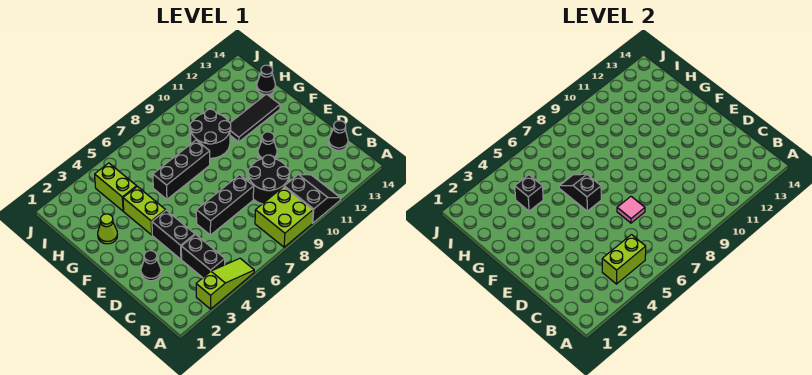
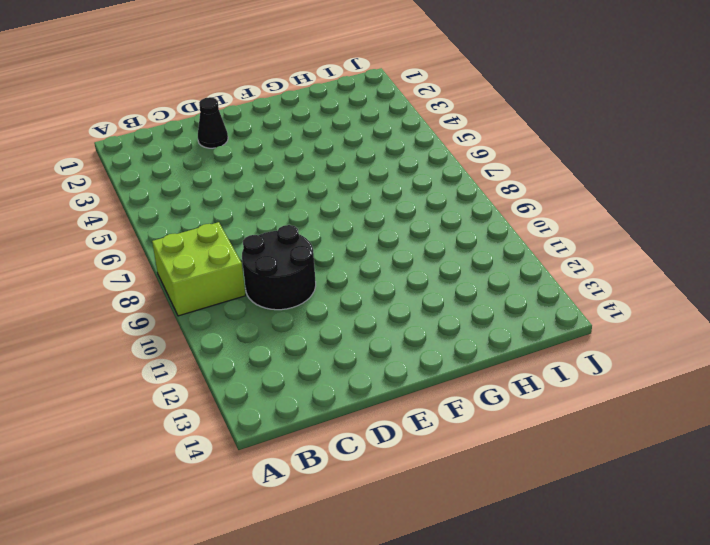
none -> lime slope A3:A5 level 1 top 3
none -> black slope A10:B11 level 1 top 10
none -> black brick B4:C4 level 1

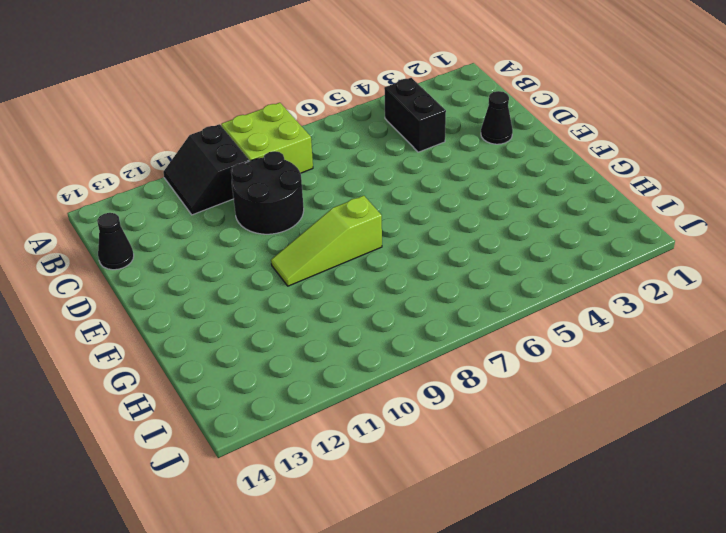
lime slope F8:F10 level 1 top 8 -> lime slope A3:A5 level 1 top 3
none -> black brick D4:E4 level 1
none -> black brick D6:D8 level 1
none -> black cone E11 level 1

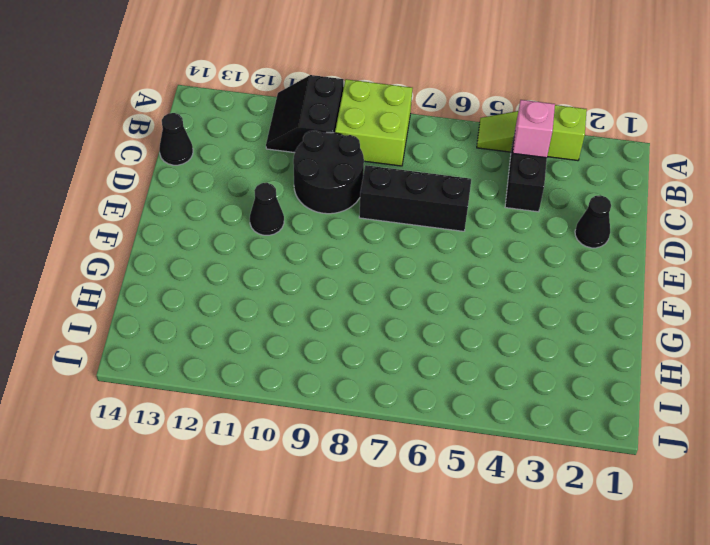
pink brick B4 level 2 -> lime brick B4:B5 level 2
none -> black brick D4:E4 level 1
none -> lime brick F4:G4 level 1
none -> lime cone G2 level 1

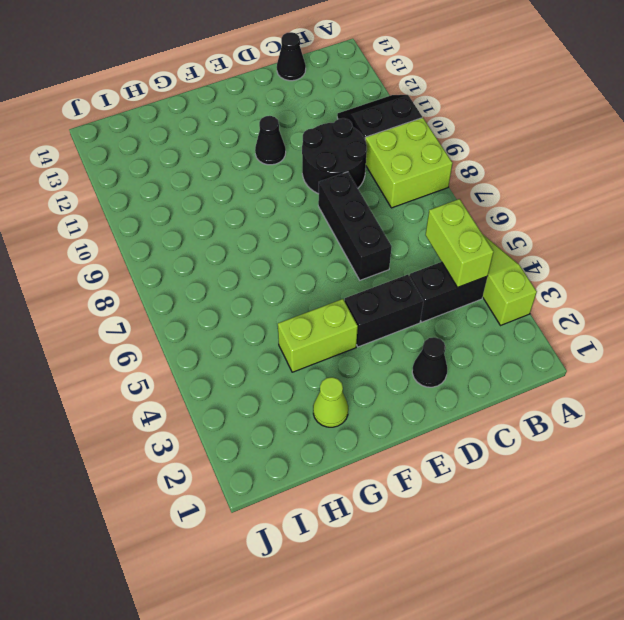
none -> black brick G6:G8 level 1
none -> black round brick G9:H10 level 1
none -> black tile G11:G13 level 1

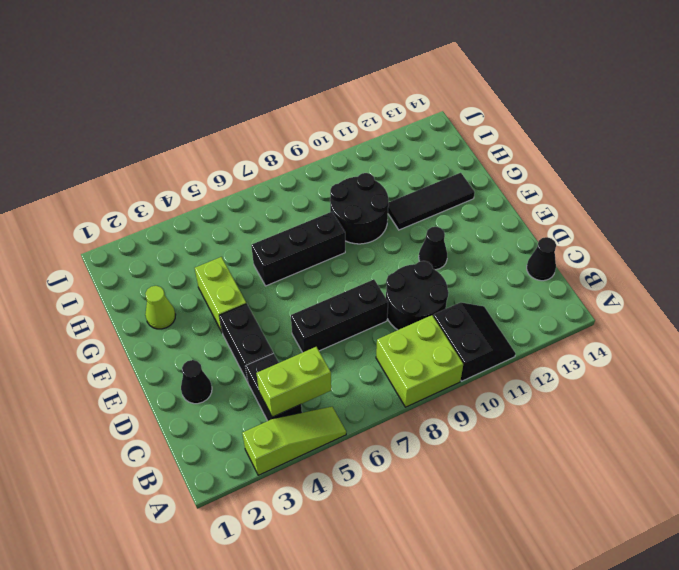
none -> lime brick H4:I4 level 1
none -> black cone H14 level 1
none -> pink tile D7 level 2

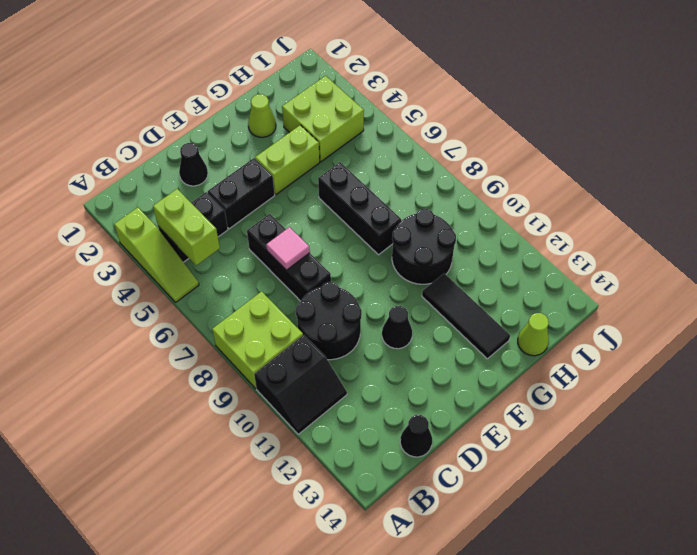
lime brick H3:I4 level 1 -> lime brick H4:I4 level 1
lime cone H14 level 1 -> black cone H14 level 1
none -> black slope F6:G6 level 2 top F
none -> black brick H4 level 2

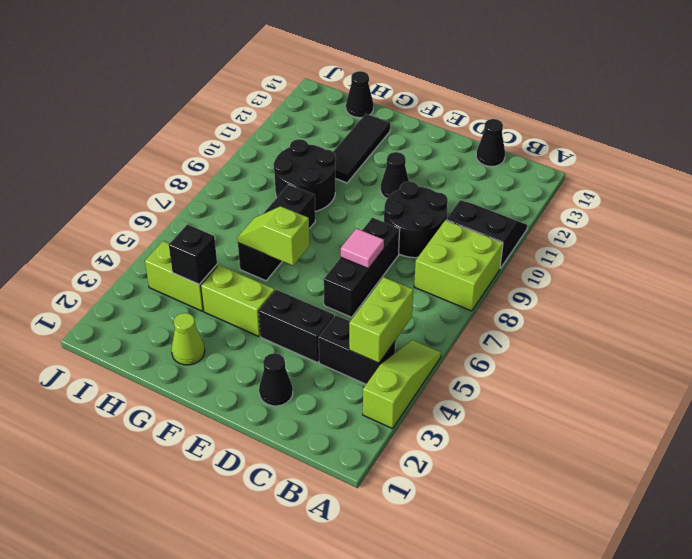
lime slope F6:G6 level 2 top F -> black slope F6:G6 level 2 top F

